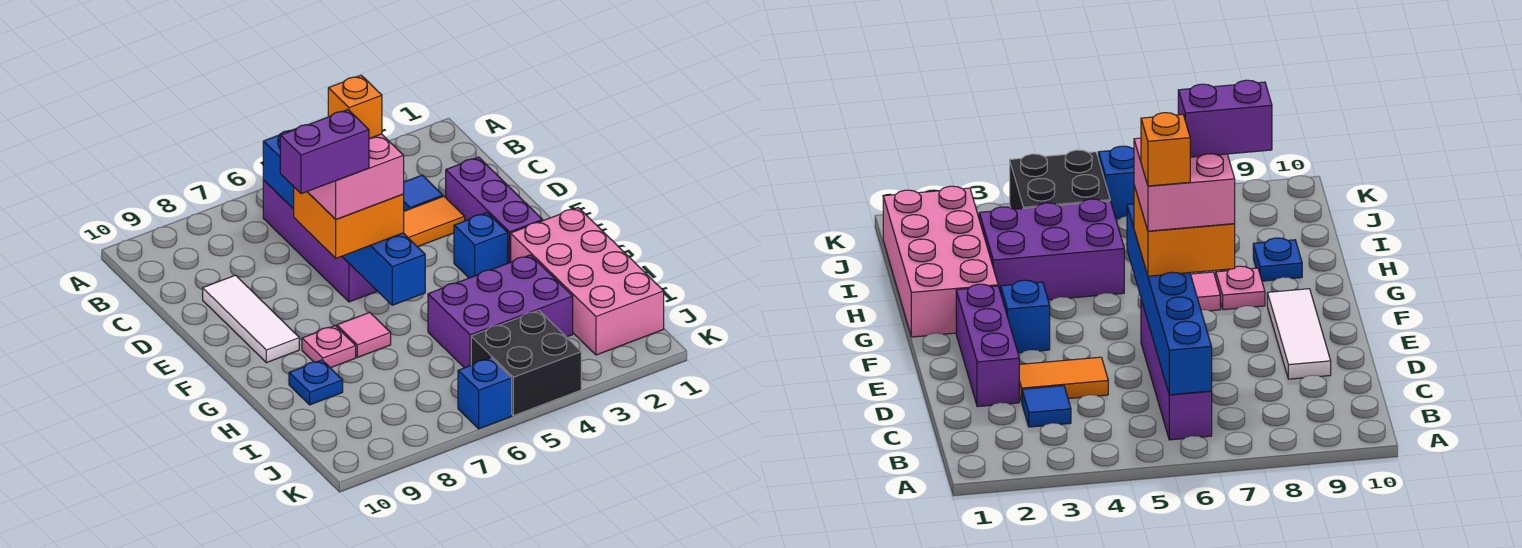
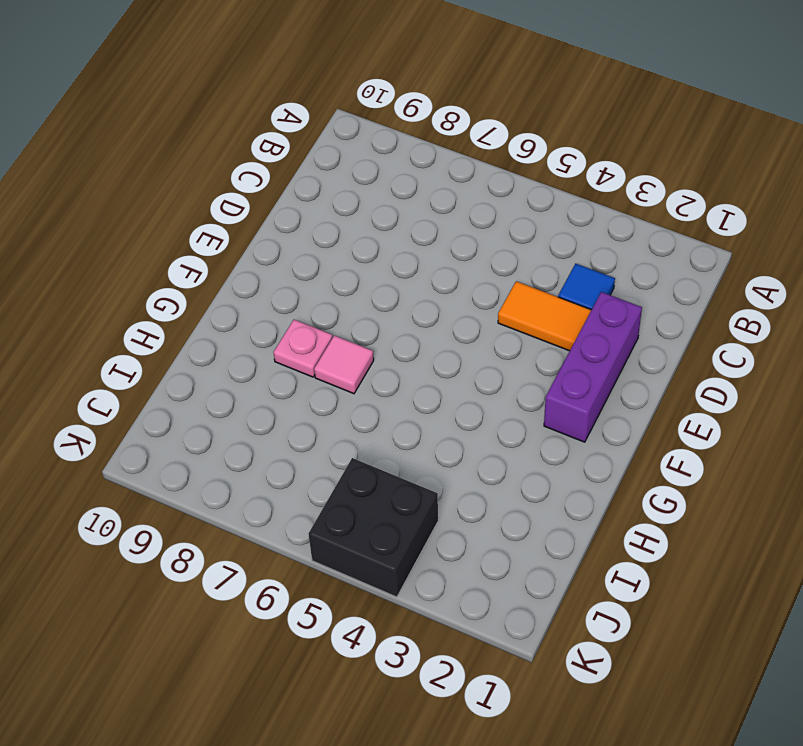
none -> purple brick B6:E6 level 1
none -> white tile D9:F9 level 1
none -> blue brick F3 level 1

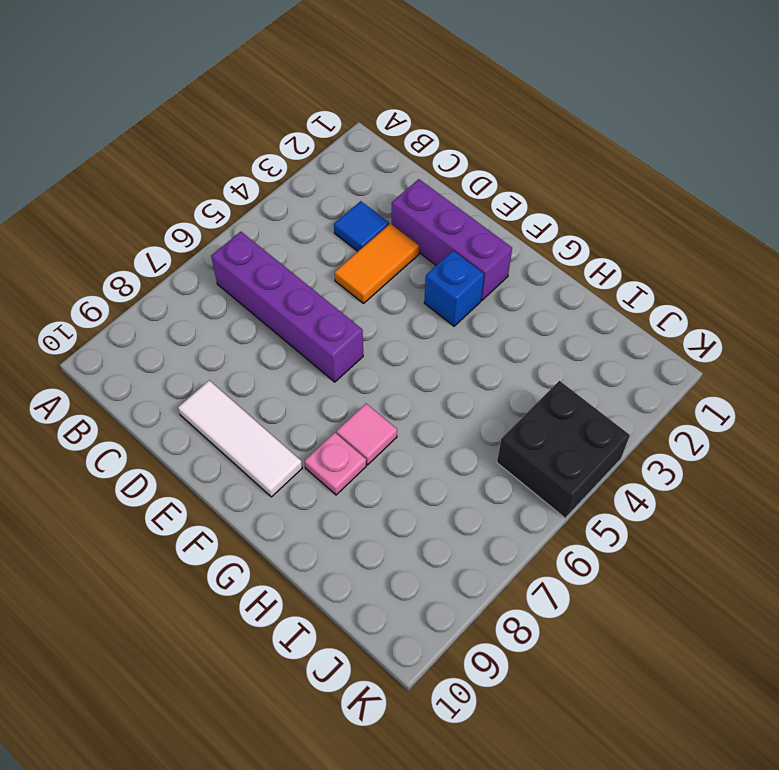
none -> pink brick G1:J2 level 1
none -> purple brick H3:I5 level 1
none -> blue plate H9 level 1

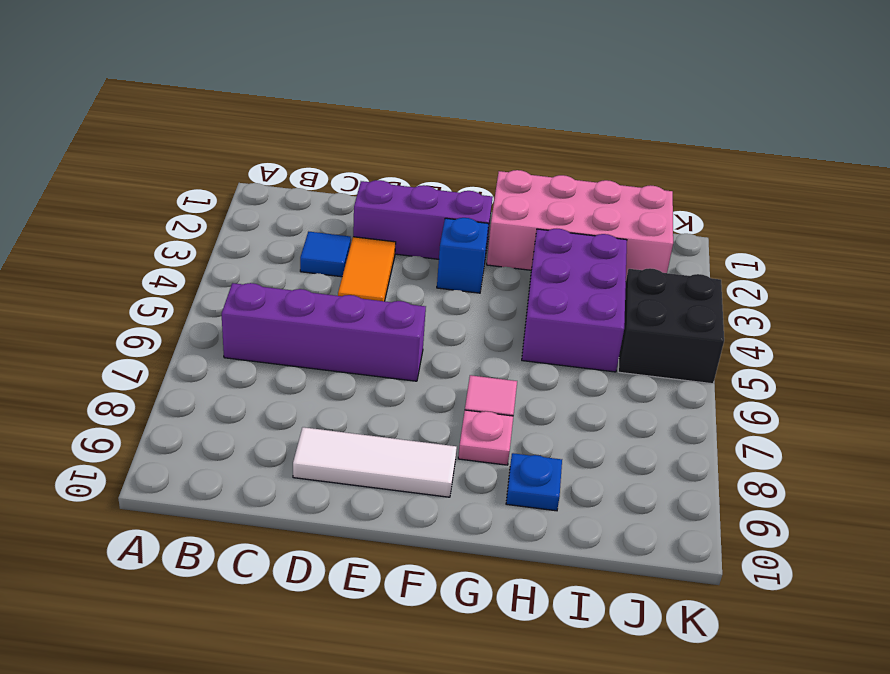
none -> blue brick K6 level 1
none -> blue brick B6:G6 level 2
none -> orange brick E6:F7 level 3

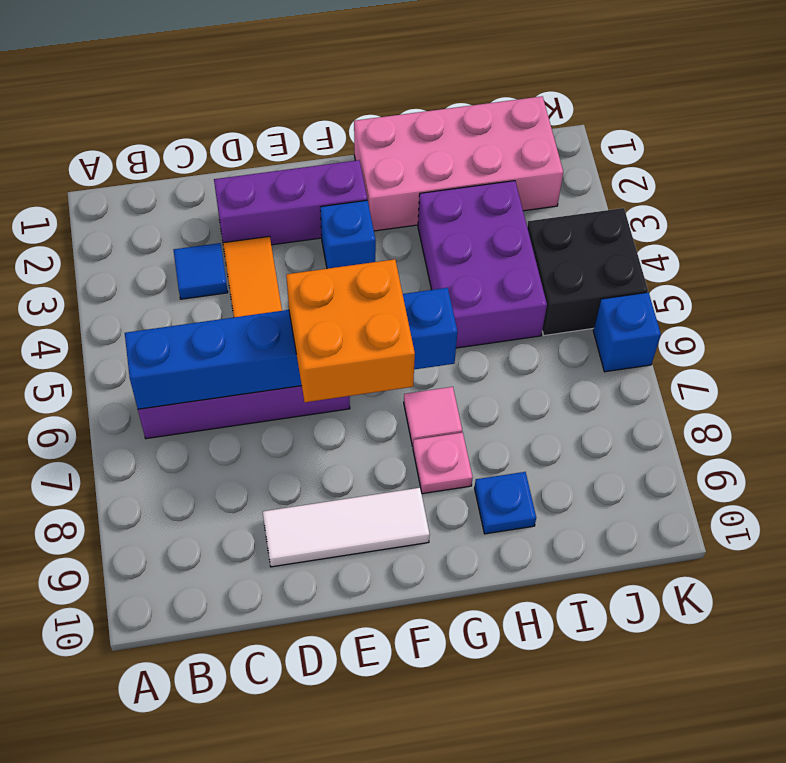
none -> pink brick E6:F7 level 4
none -> orange brick E6 level 5
none -> purple brick F7:F8 level 5

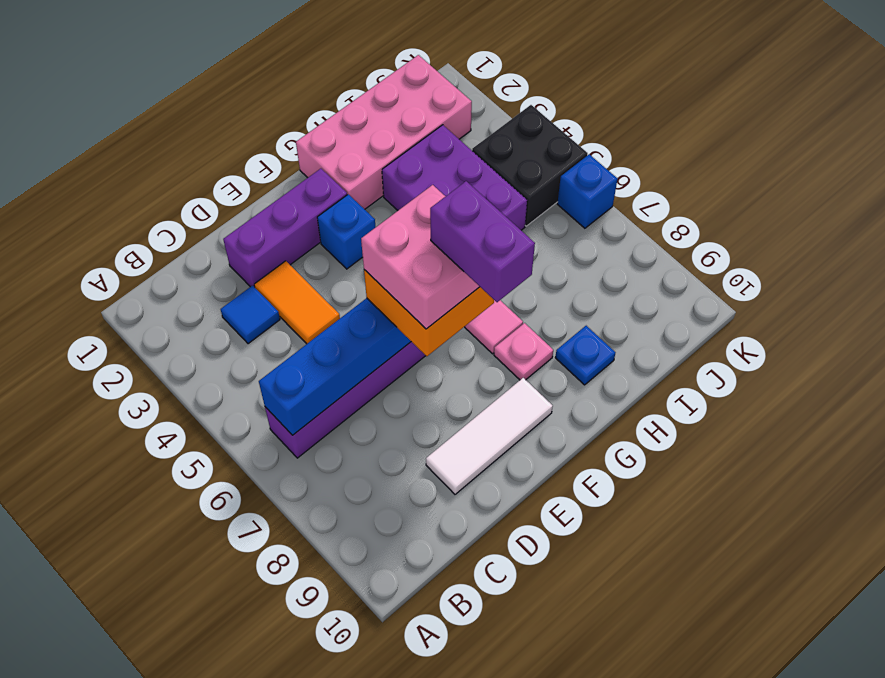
none -> orange brick E6 level 5

